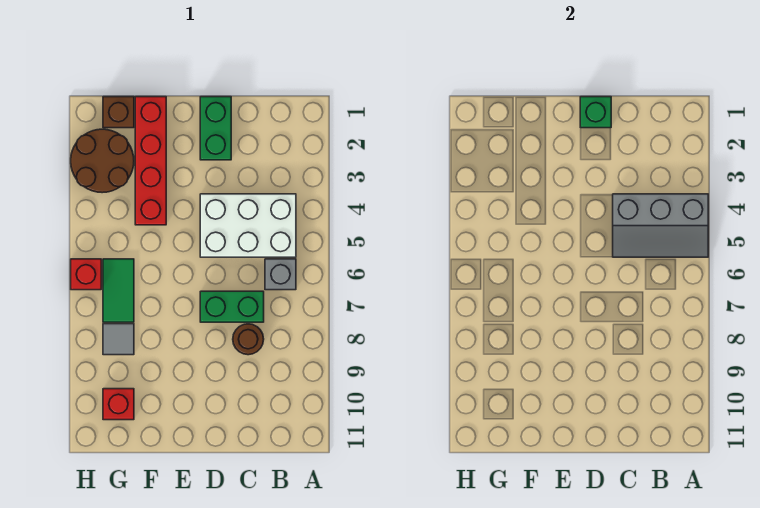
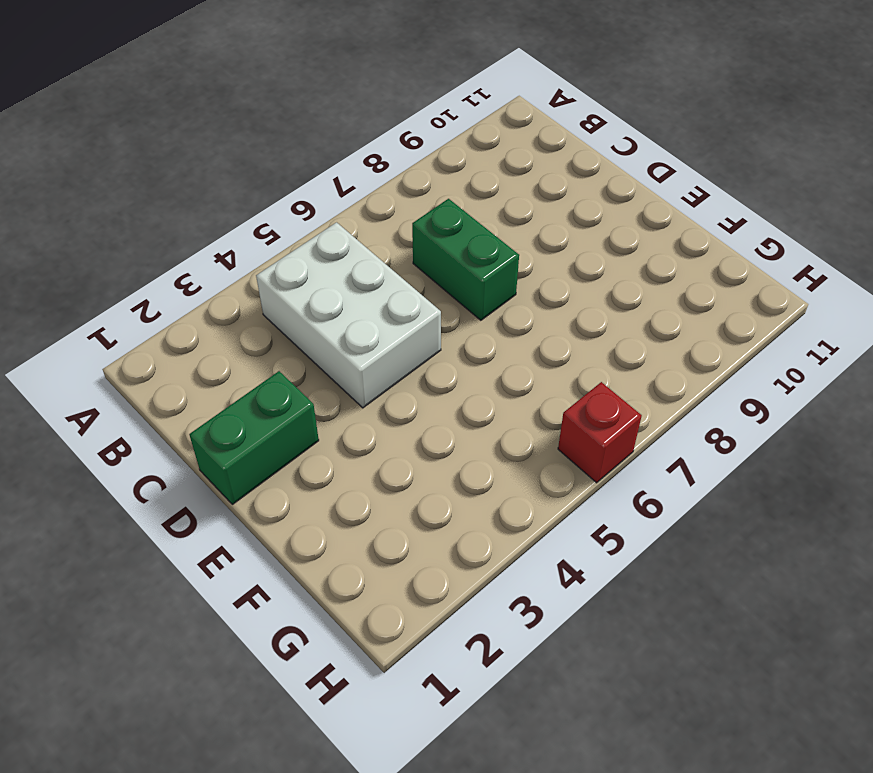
none -> grey brick B6 level 1
none -> brown round brick C8 level 1
none -> red brick F1:F4 level 1

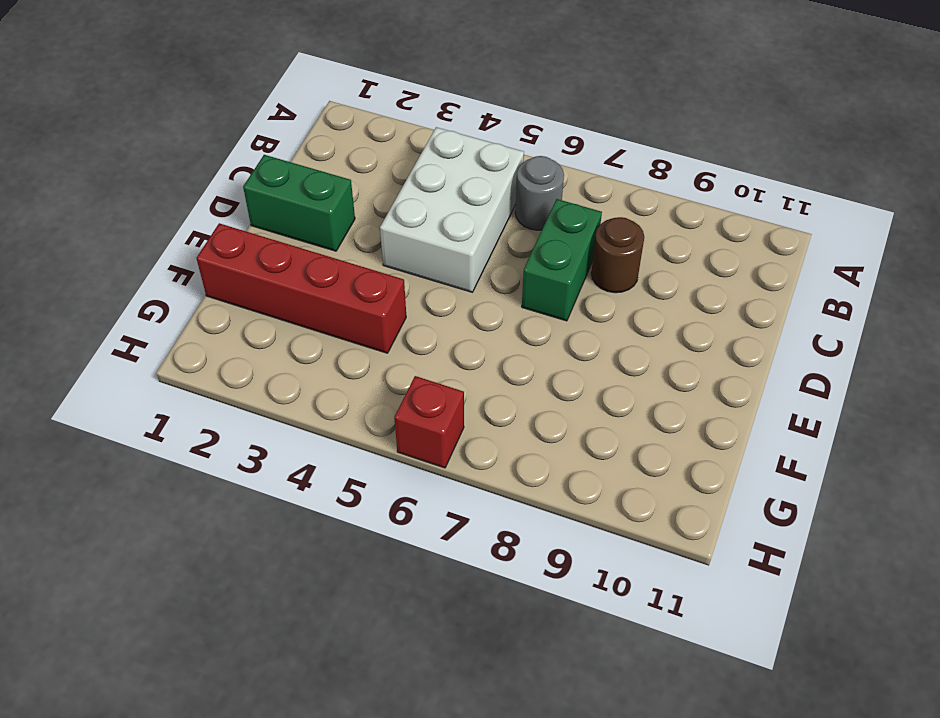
grey round brick B6 level 1 -> grey brick B6 level 1
none -> brown brick G1 level 1
none -> brown round brick G2:H3 level 1
none -> green tile G6:G7 level 1

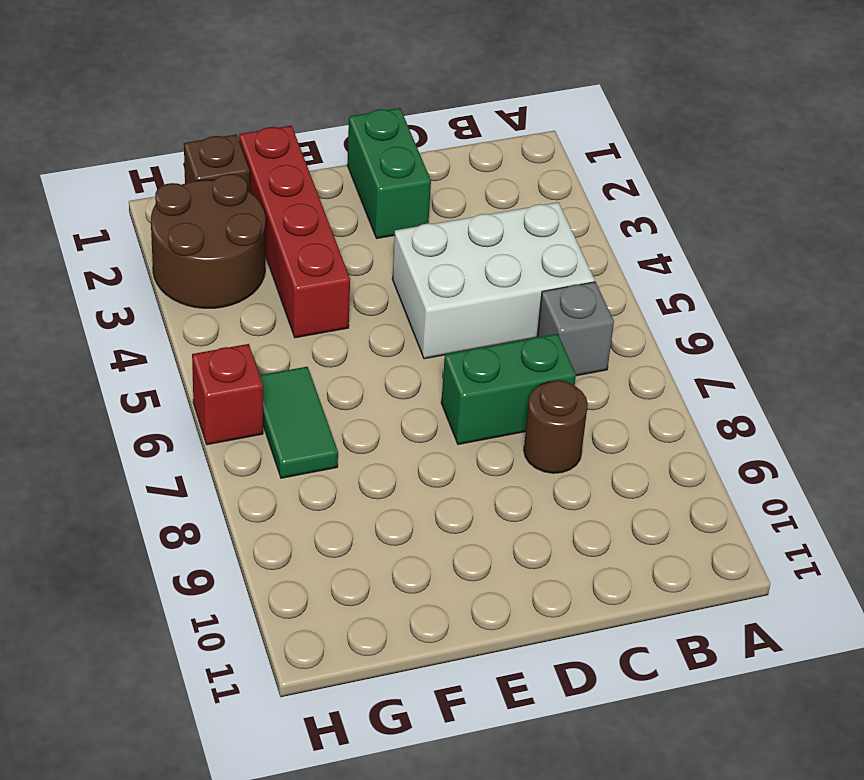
none -> grey tile G8 level 1
none -> red brick G10 level 1
none -> grey slope A4:C5 level 2 top 4

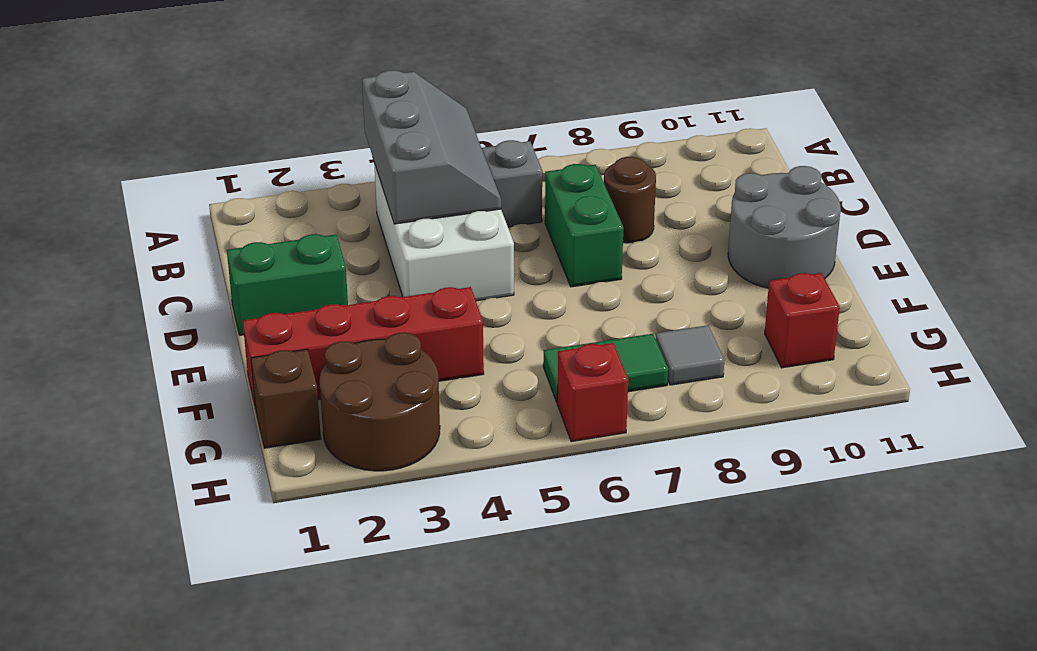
grey round brick D10:E11 level 1 -> none
none -> green brick D1 level 2

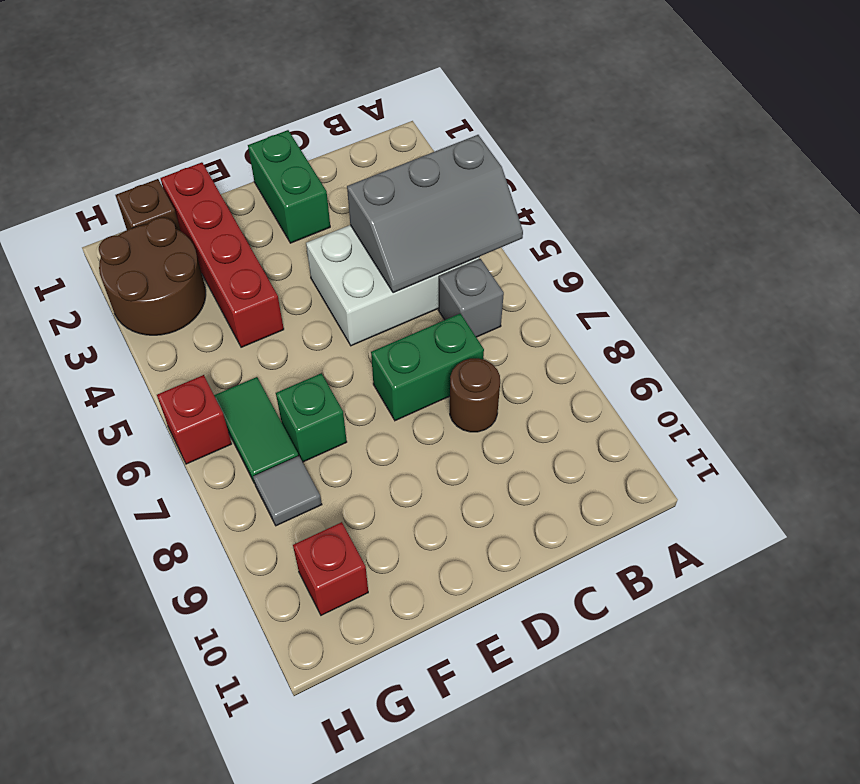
green brick F7 level 1 -> green brick D1 level 2

